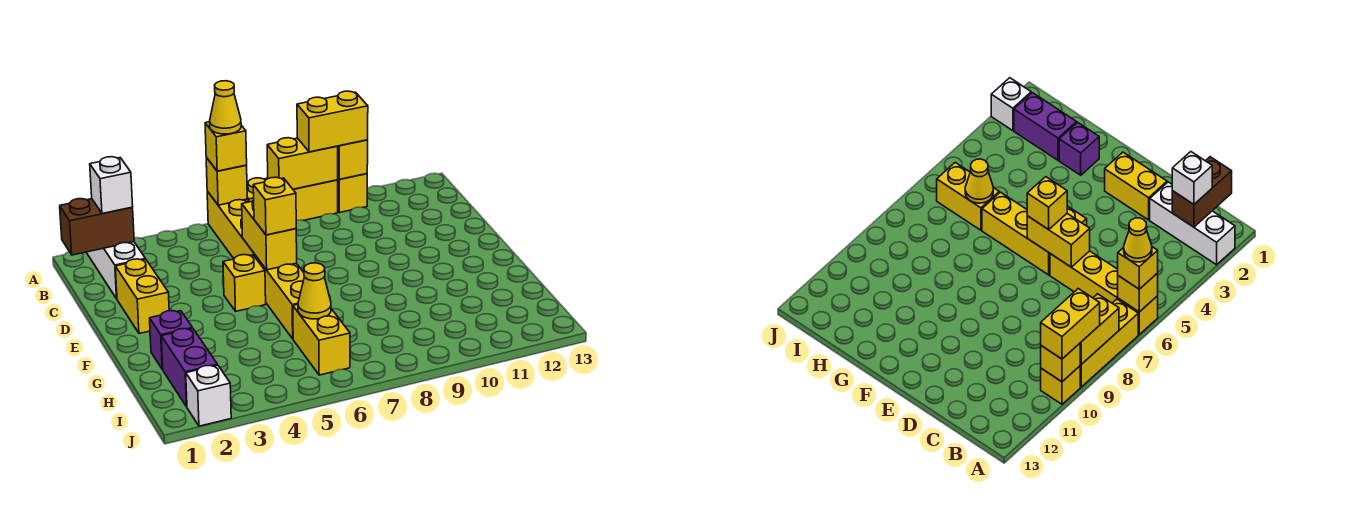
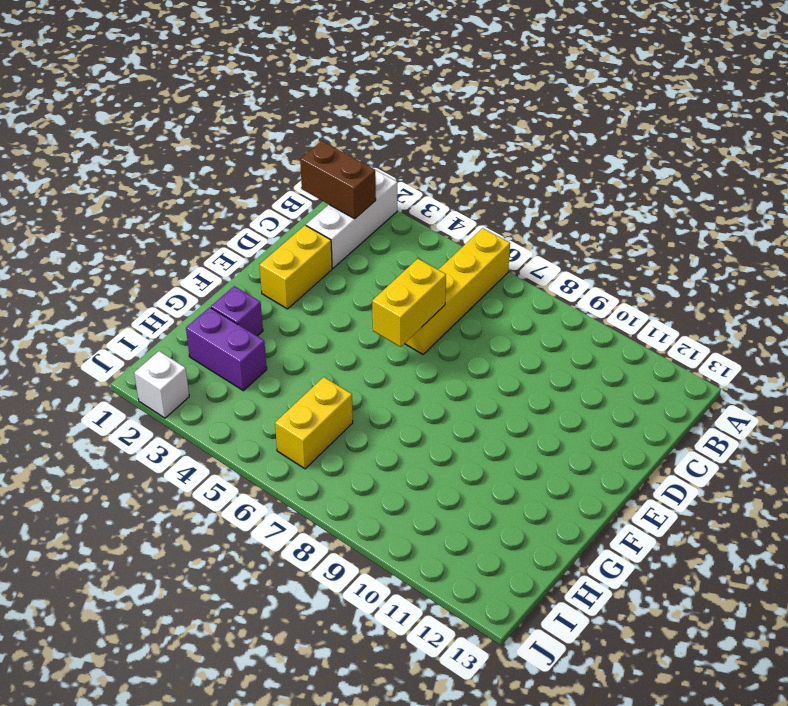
purple brick H2:H3 level 1 -> purple brick H2:I2 level 1
none -> yellow brick A7:A9 level 1
none -> yellow brick A10 level 1
none -> yellow brick E5 level 1

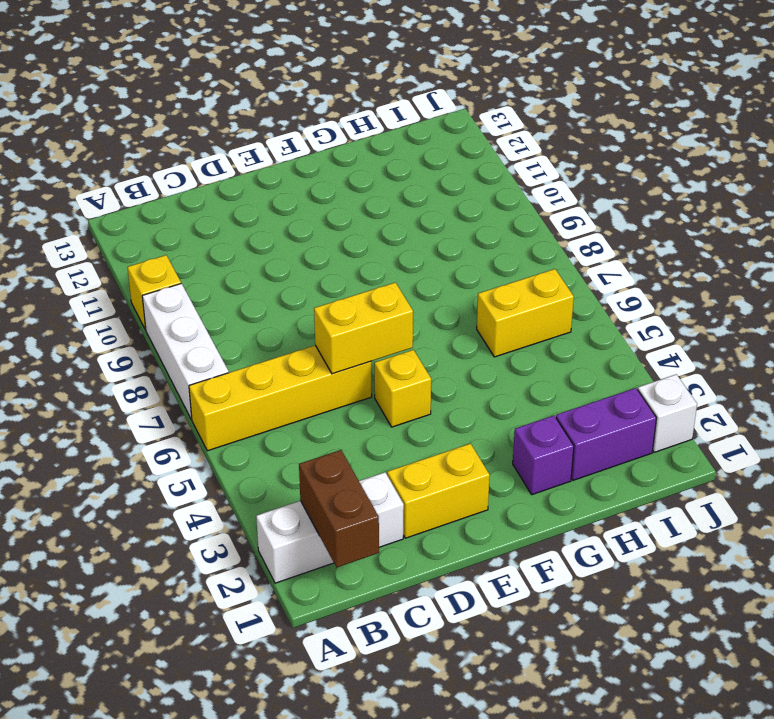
white brick A7:A9 level 1 -> yellow brick A7:A9 level 1
none -> yellow brick E6:G6 level 1
none -> yellow brick A6 level 2
none -> yellow brick A8:A9 level 2

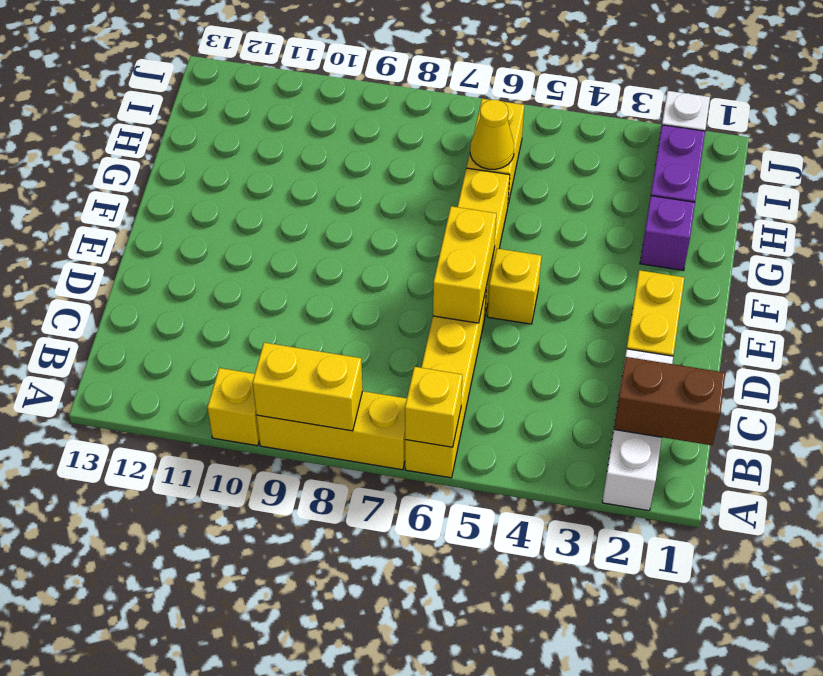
none -> yellow brick A10 level 2
none -> yellow brick A6 level 3
none -> yellow brick A9:A10 level 3

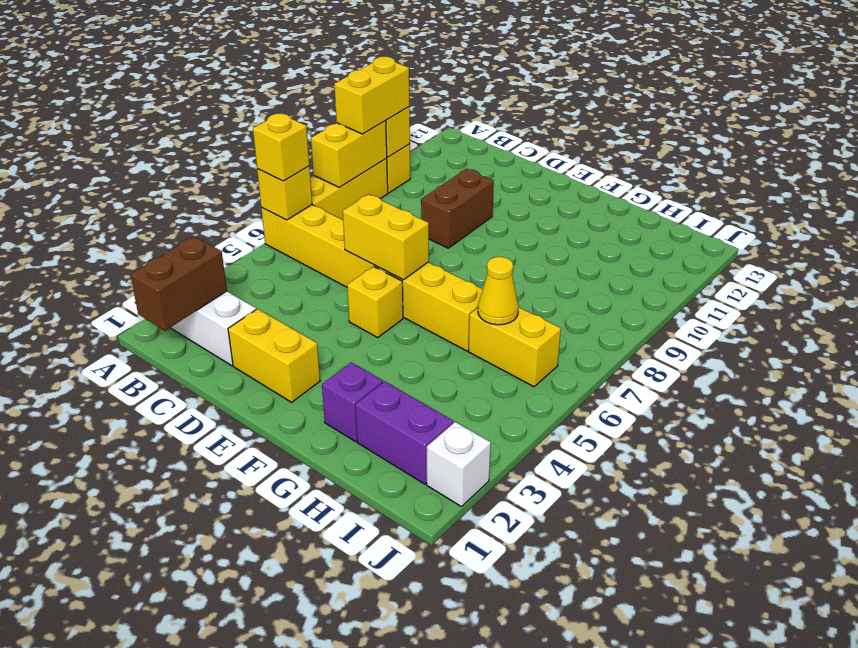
brown brick D9:D10 level 1 -> none
none -> white brick B2 level 3
none -> yellow brick E6 level 3
none -> yellow cone A6 level 4

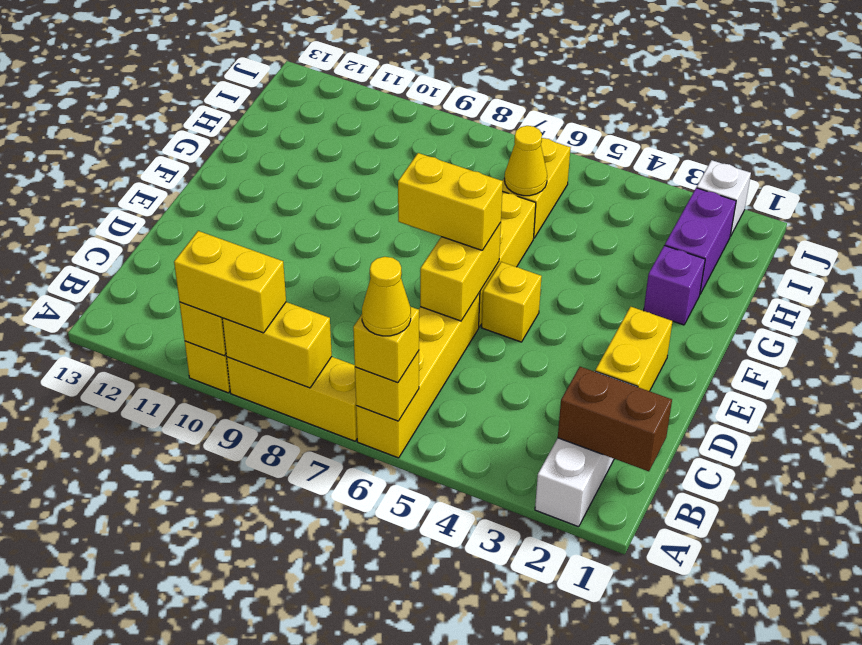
yellow brick E6:E7 level 3 -> yellow brick E6 level 3
none -> white brick B2 level 3

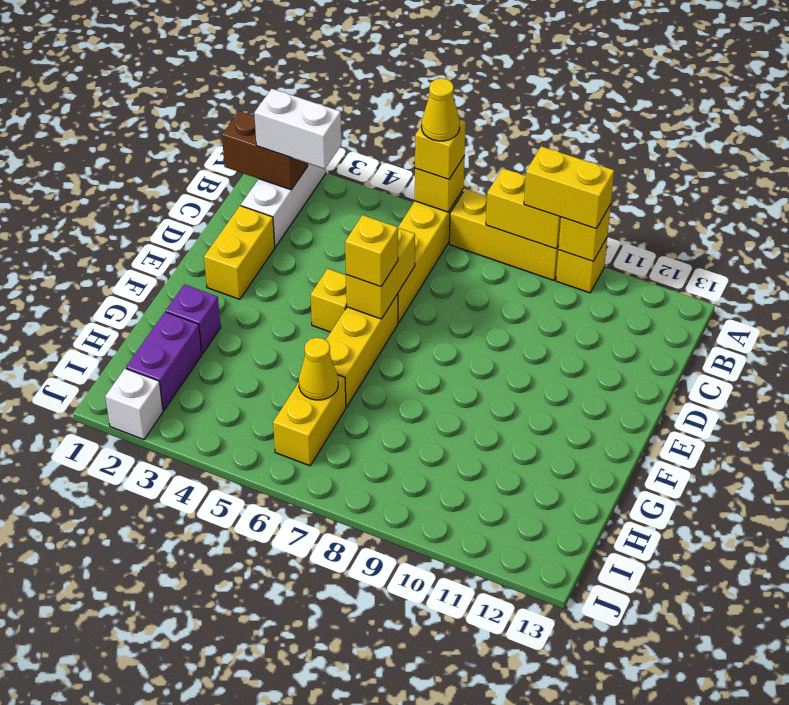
white brick B2:B3 level 3 -> white brick B2 level 3

